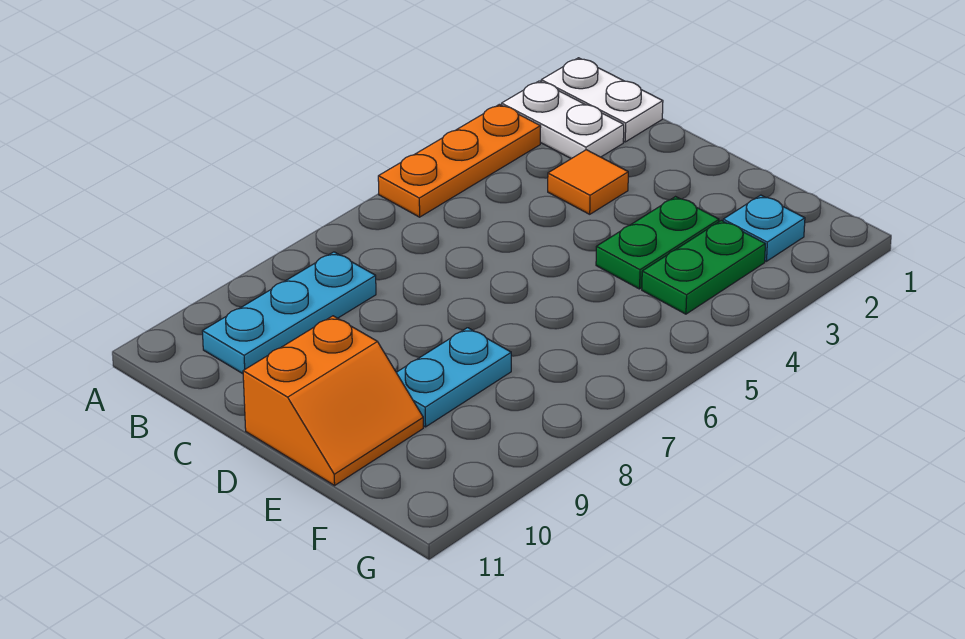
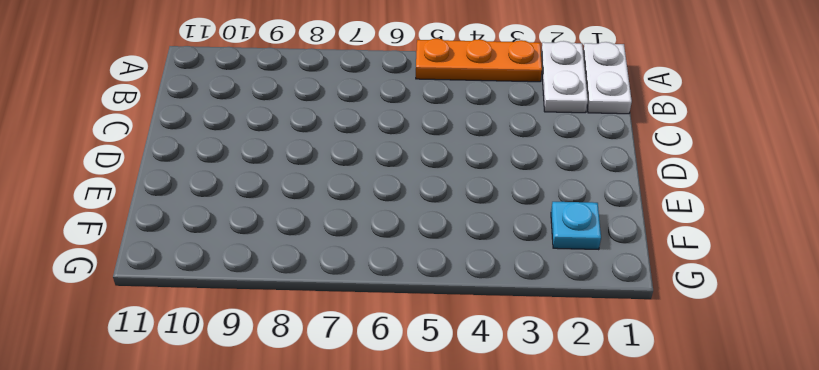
none -> cyan plate B8:B10 level 1
none -> orange tile C3 level 1

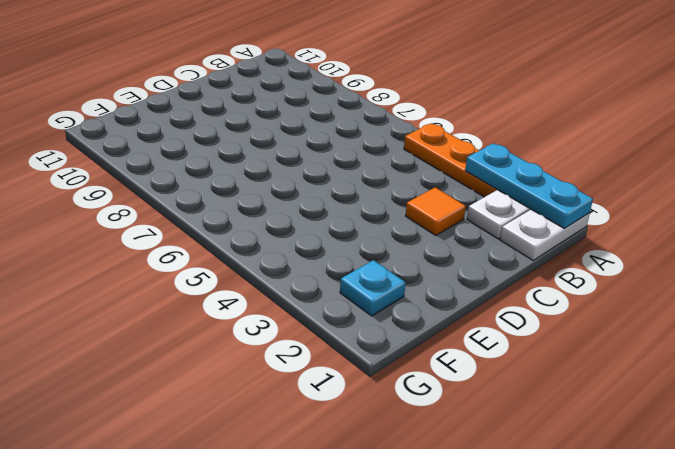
cyan plate A1:A3 level 2 -> cyan plate B8:B10 level 1
none -> orange slope D10:E11 level 1 top D
none -> green plate E3:E4 level 1

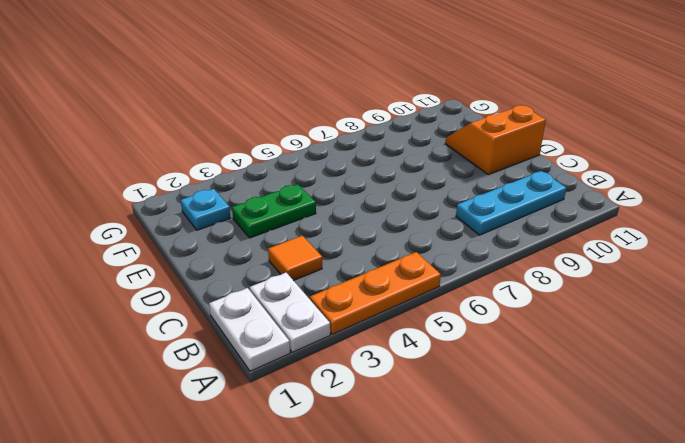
none -> cyan plate E8:E9 level 1
none -> green plate F3:F4 level 1

